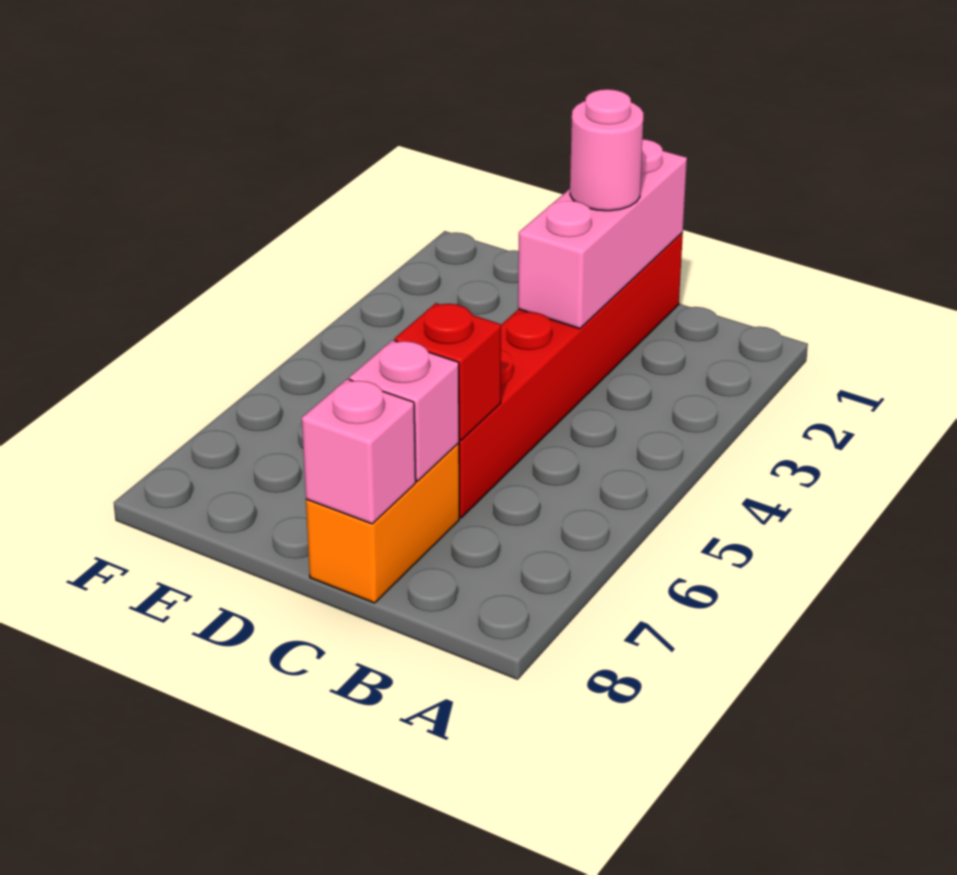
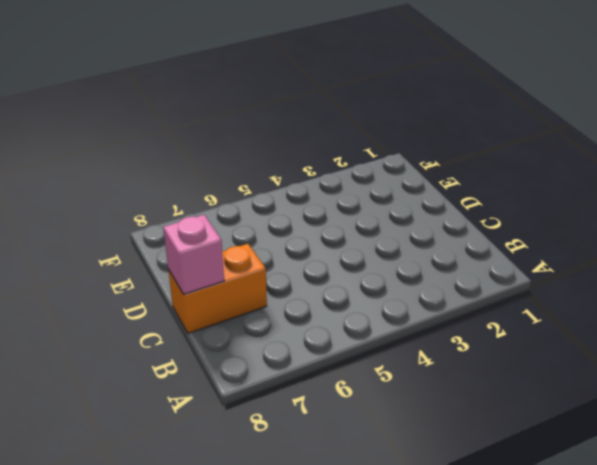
none -> red brick C1:C6 level 1
none -> pink brick C1:C3 level 2

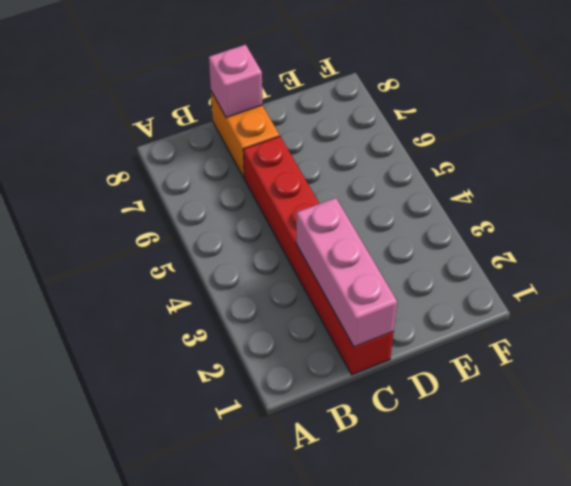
none -> red brick C6 level 2
none -> pink brick C7 level 2

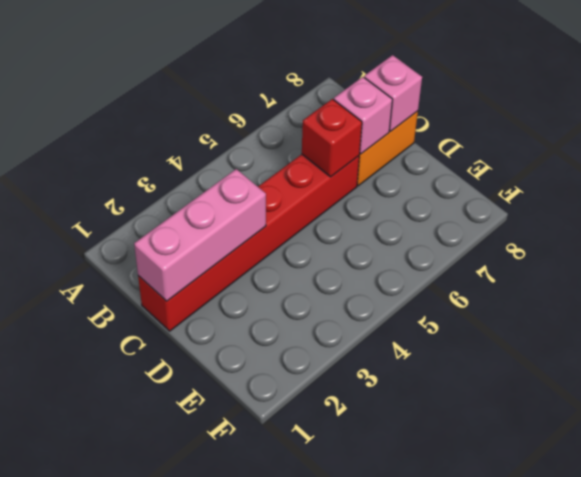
none -> pink round brick C2 level 3

